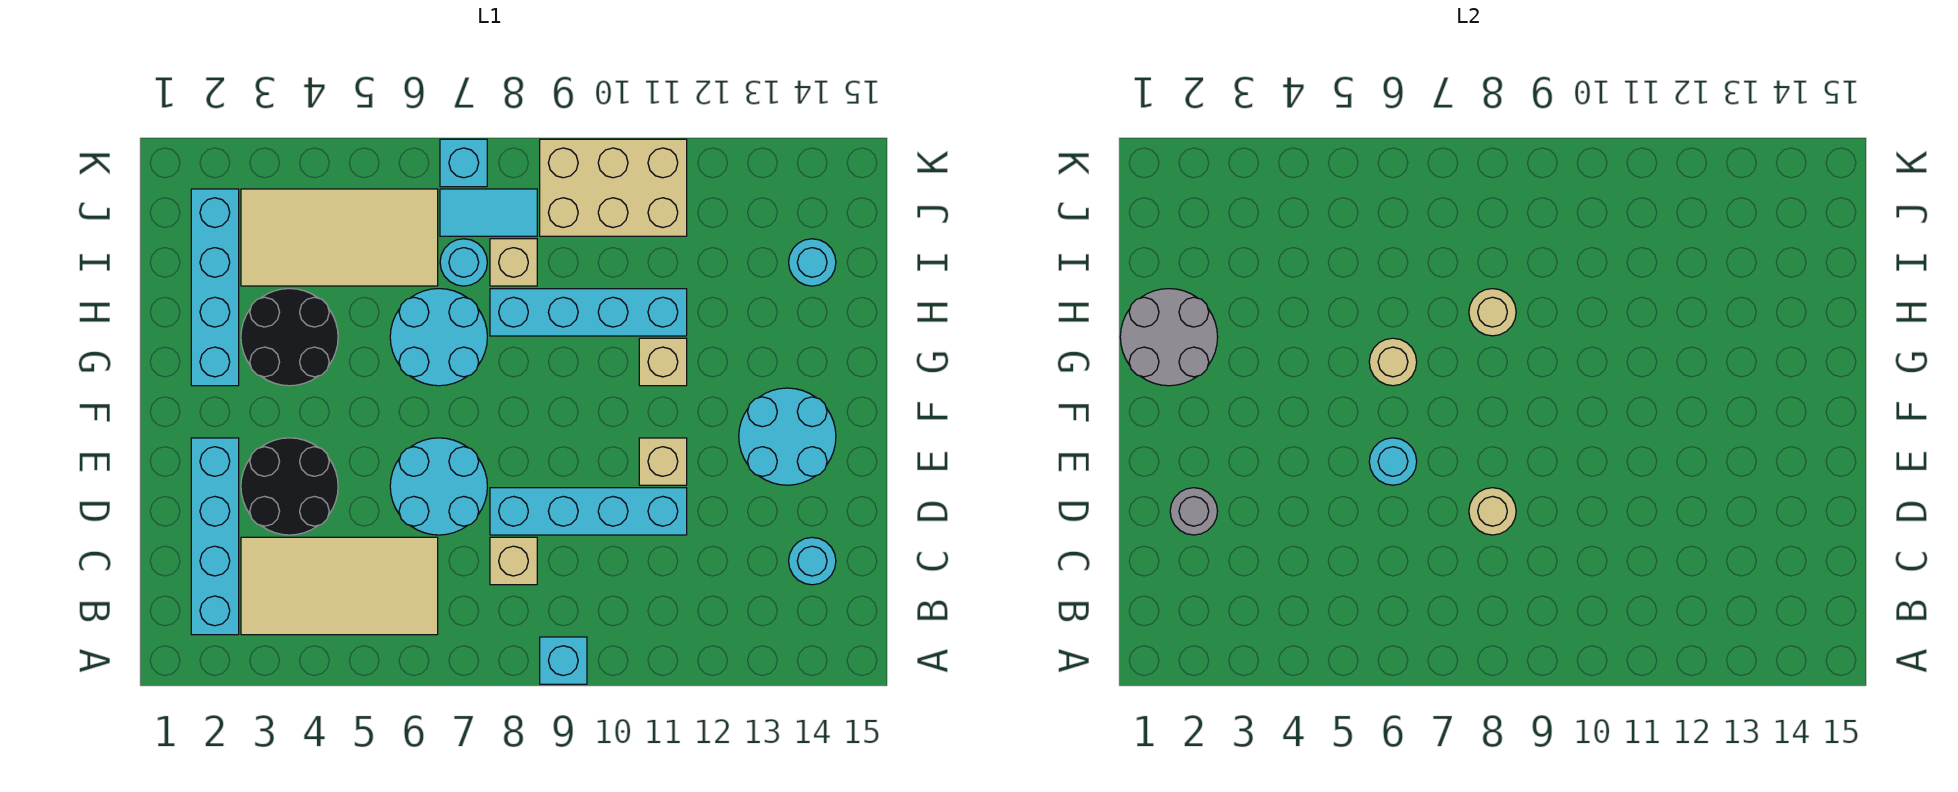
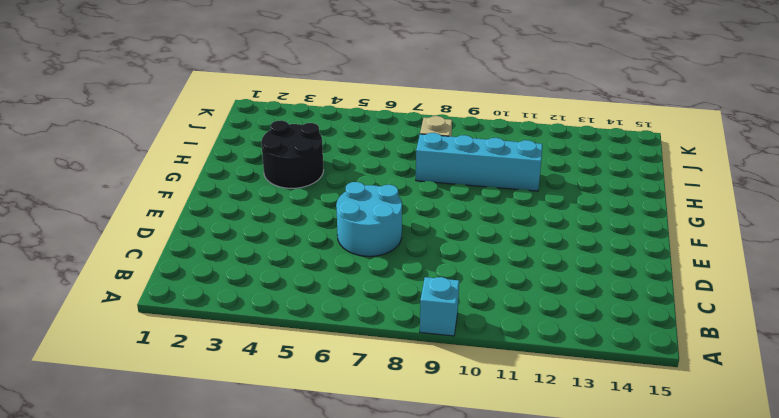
none -> cyan brick B2:E2 level 1
none -> tan tile B3:C6 level 1
none -> tan brick C8 level 1

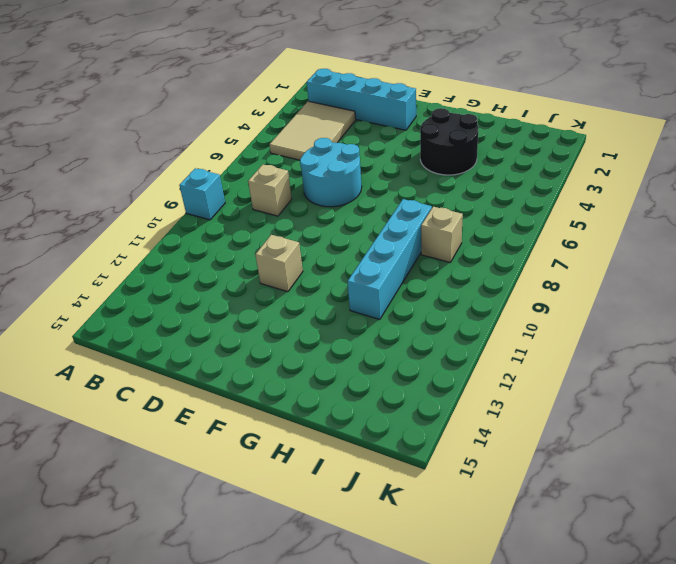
tan tile B3:C5 level 1 -> tan tile B3:C6 level 1
none -> cyan round brick C14 level 1
none -> black round brick D3:E4 level 1
none -> cyan brick D8:D11 level 1

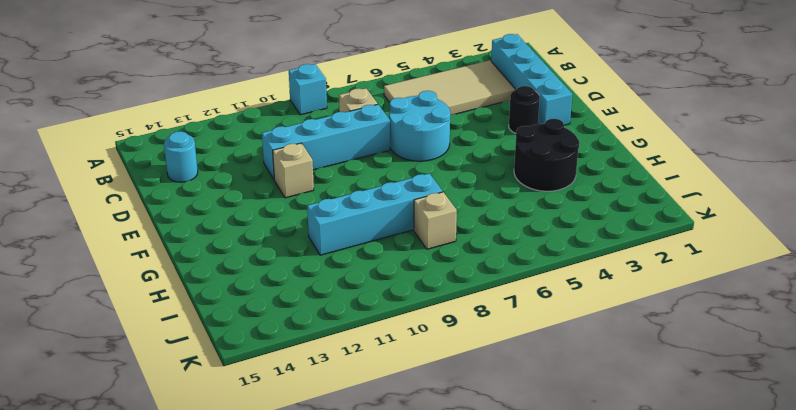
black round brick E3 level 1 -> black round brick D3:E4 level 1
none -> cyan round brick E13:F14 level 1
none -> cyan brick G2:J2 level 1
none -> cyan round brick G6:H7 level 1

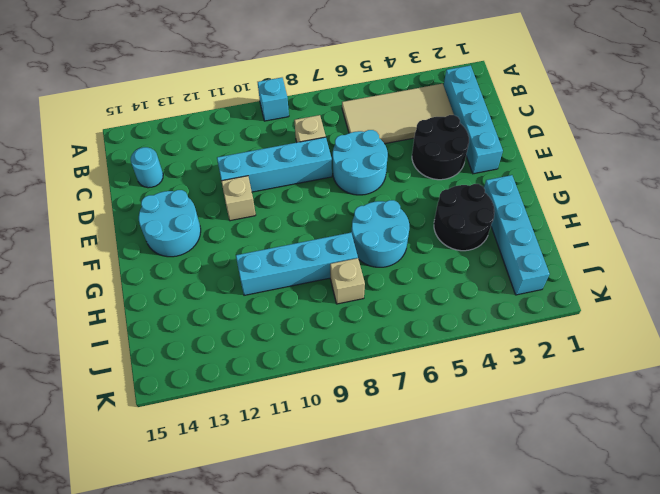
none -> tan brick G11 level 1
none -> tan tile I3:J6 level 1
none -> cyan round brick I7 level 1

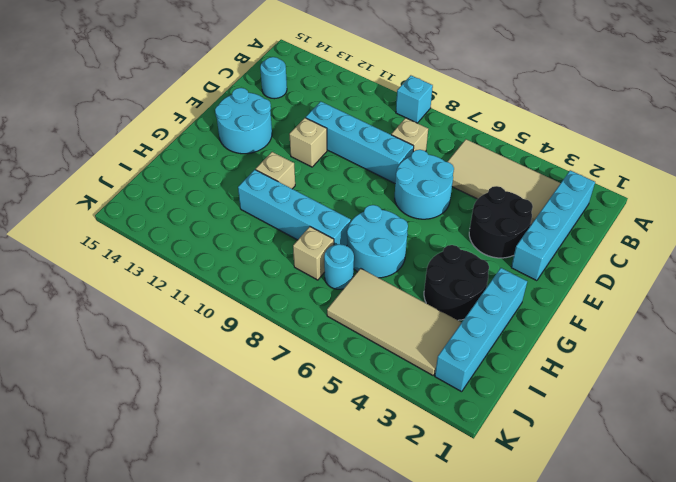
none -> cyan round brick I14 level 1
none -> cyan tile J7:J8 level 1
none -> tan brick J9:K11 level 1

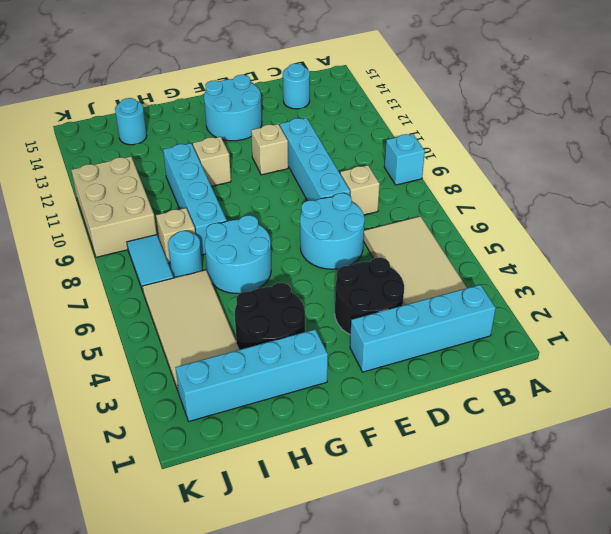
none -> cyan brick K7 level 1
none -> grey round brick D2 level 2
none -> tan round brick D8 level 2

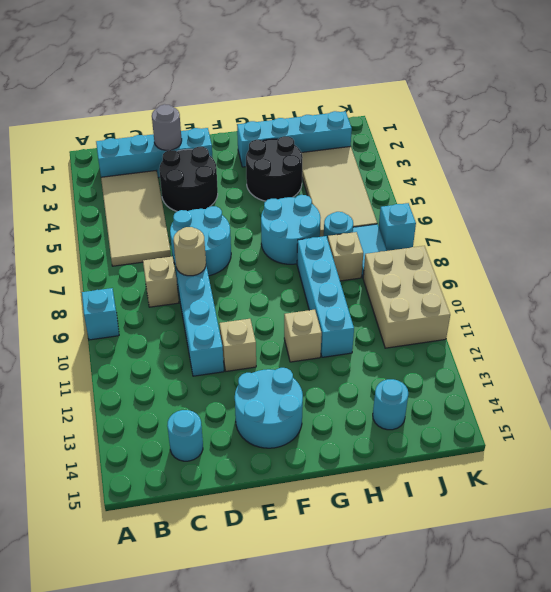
none -> cyan round brick E6 level 2
none -> grey round brick G1:H2 level 2
none -> tan round brick G6 level 2

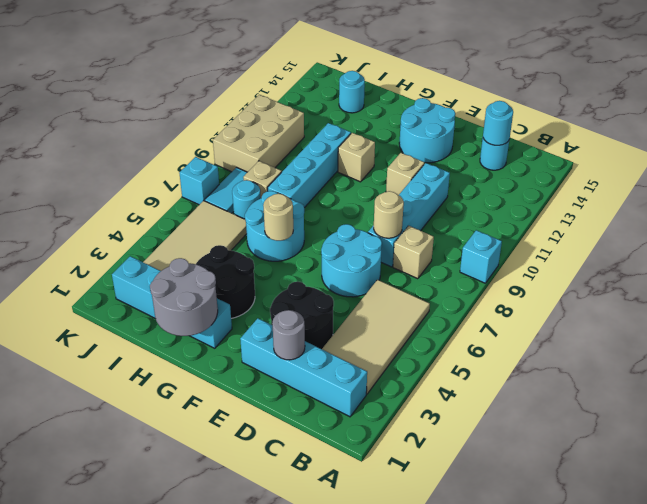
cyan round brick C14 level 2 -> cyan round brick E6 level 2
none -> tan round brick H8 level 2

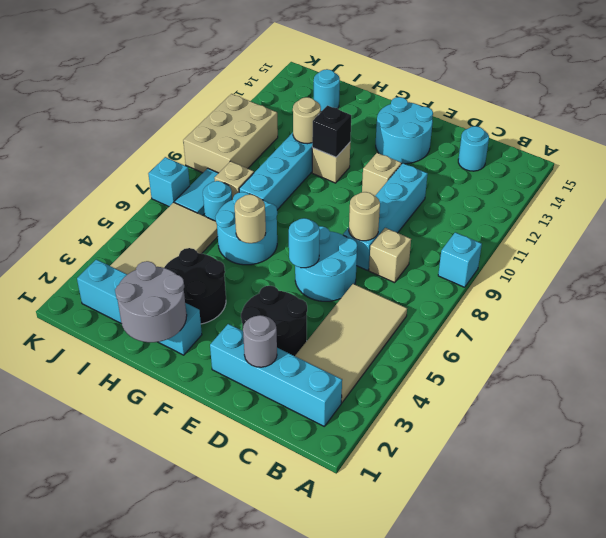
black brick G11 level 2 -> none
tan round brick H11 level 2 -> tan round brick H8 level 2

